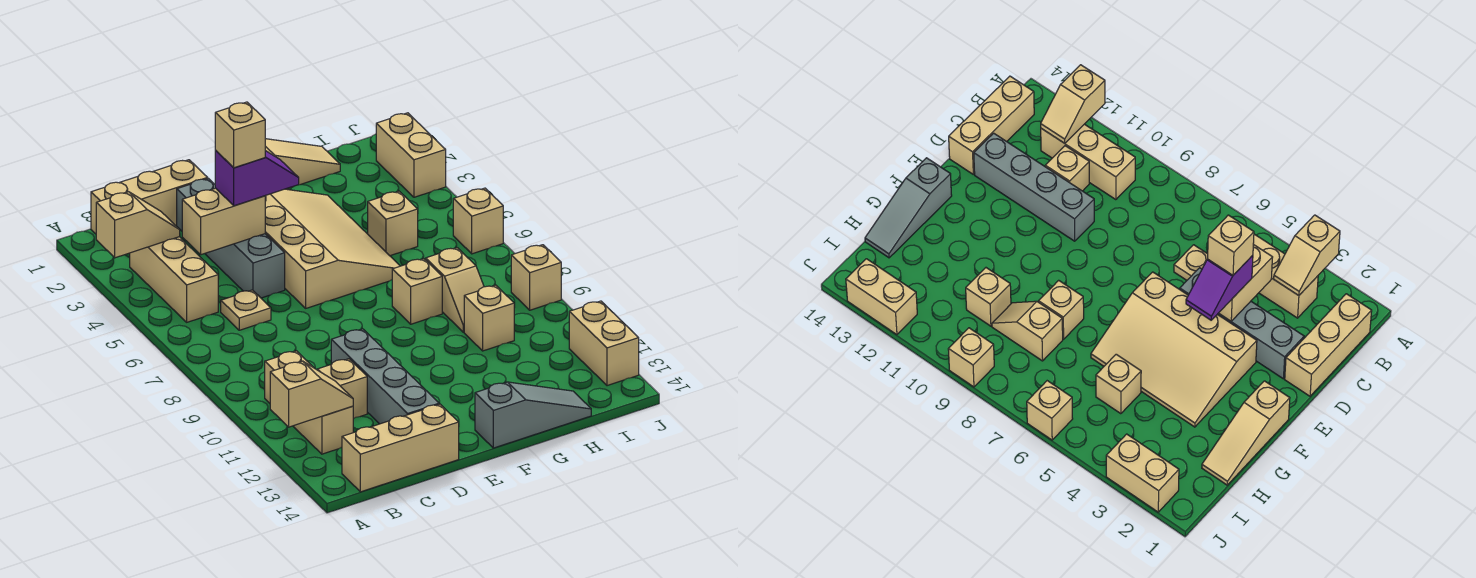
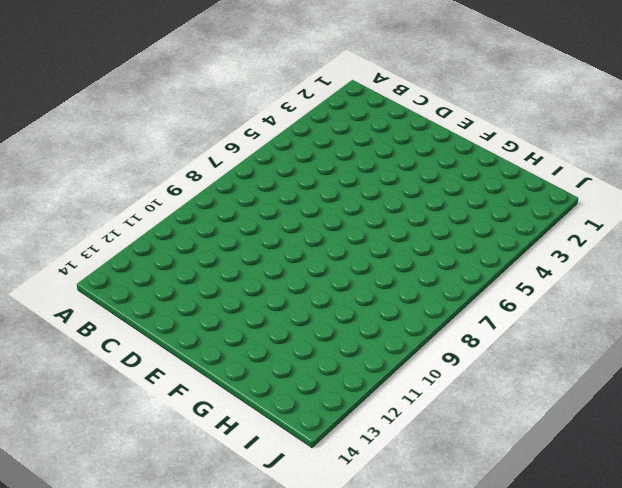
none -> tan brick B1:D1 level 1
none -> tan brick B3:B5 level 1
none -> tan brick B10:B12 level 1

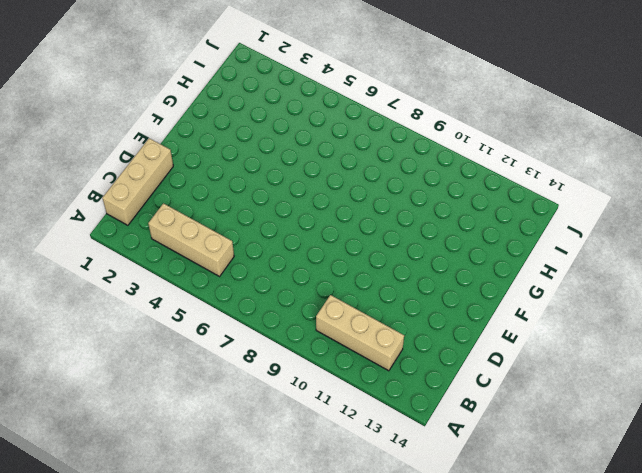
none -> tan brick B14:D14 level 1
none -> tan plate C6 level 1
none -> tan brick C11 level 1

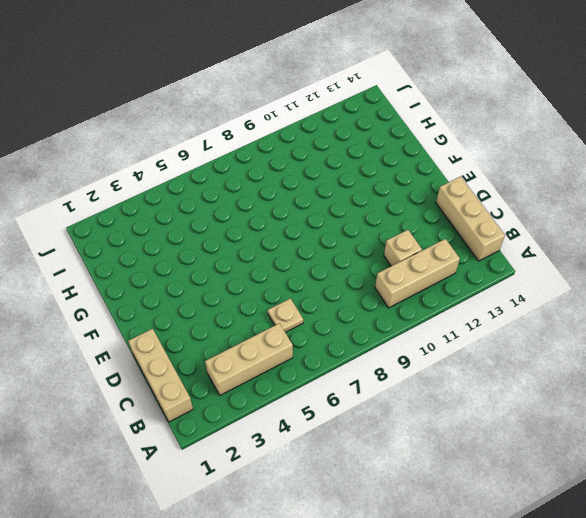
none -> grey brick D2:D5 level 1
none -> grey brick D10:D13 level 1
none -> tan slope E3:G6 level 1 top E

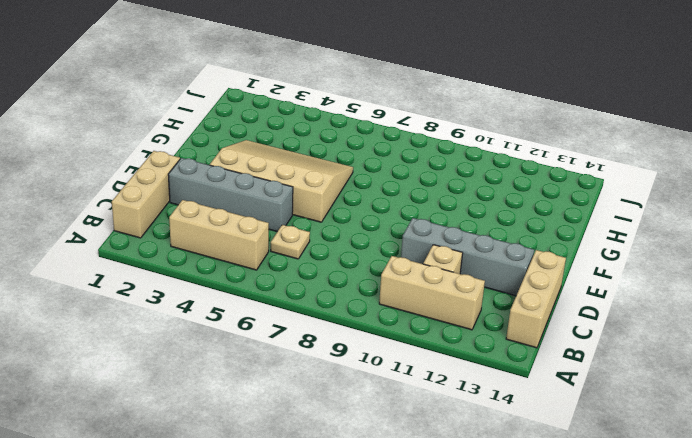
none -> tan slope F1:H1 level 1 top F
none -> grey slope F14:H14 level 1 top F
none -> tan brick G8 level 1

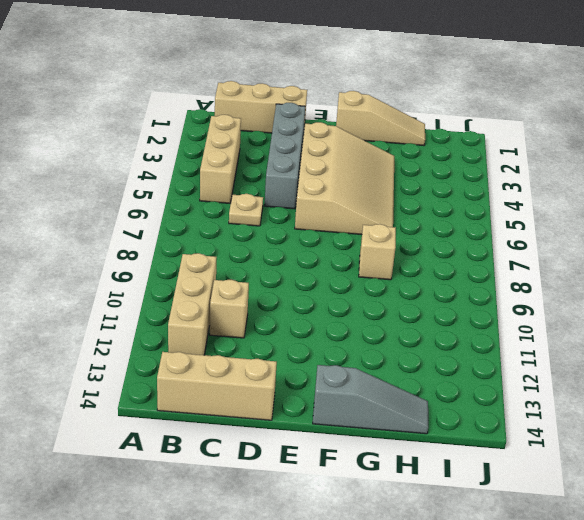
none -> grey brick D10:D13 level 1
none -> tan brick H5 level 1
none -> tan slope H8:H9 level 1 top 8

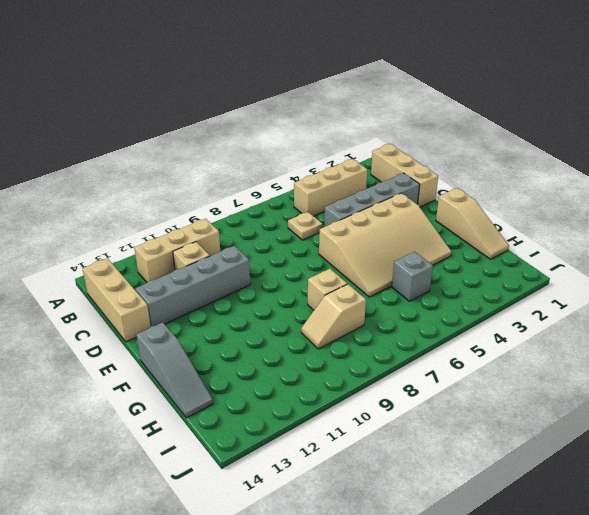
grey brick H5 level 1 -> tan brick H5 level 1
none -> tan brick H10 level 1
none -> tan brick J2:J3 level 1
none -> tan brick J6 level 1

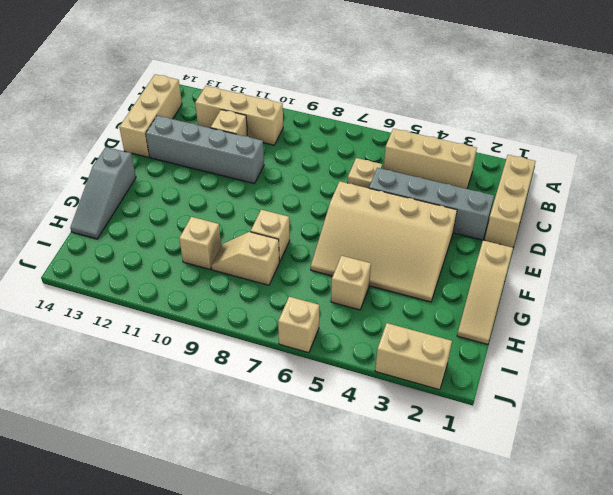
none -> tan brick J9 level 1
none -> tan brick J12:J13 level 1
none -> tan slope A3:B3 level 2 top A

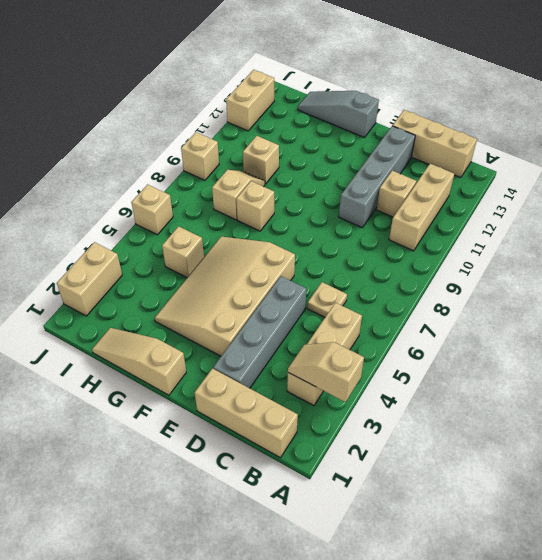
none -> tan slope A12:B12 level 2 top A
none -> tan brick C4:D4 level 2
none -> purple slope D4:E4 level 3 top D

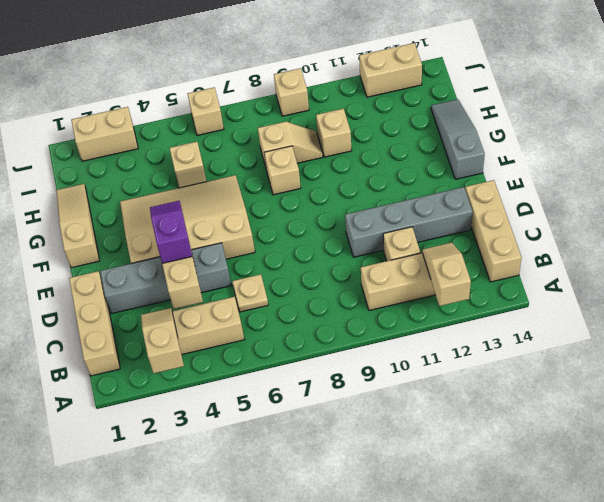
none -> tan brick D4 level 4

